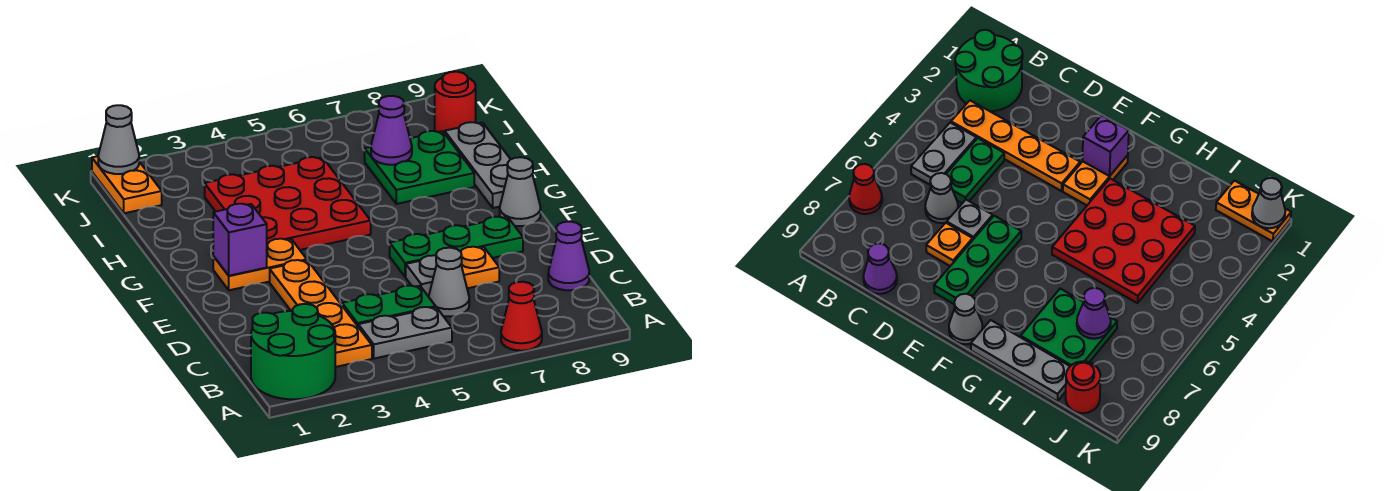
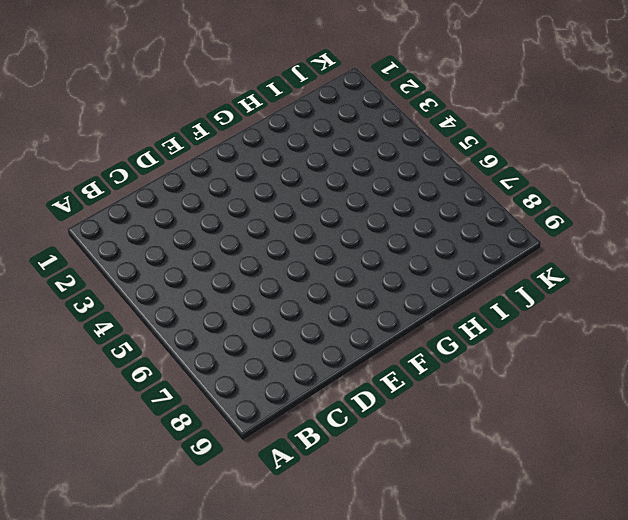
none -> green round brick A1:B2 level 1
none -> red cone A7 level 1
none -> orange plate B3:E3 level 1

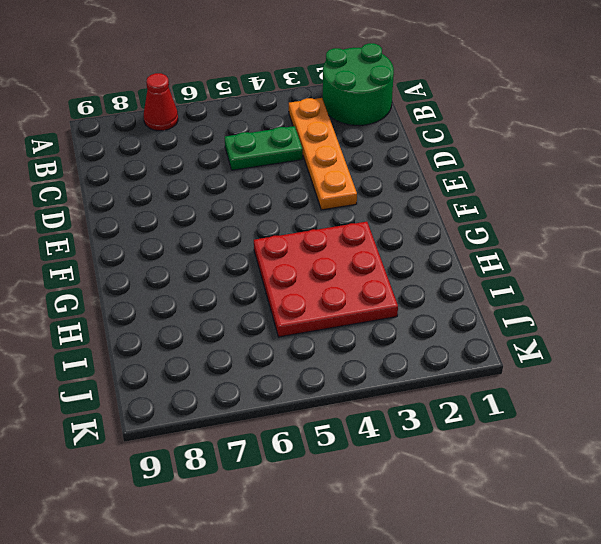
none -> grey plate B4:B5 level 1
none -> grey cone C6 level 1
none -> purple cone C9 level 1

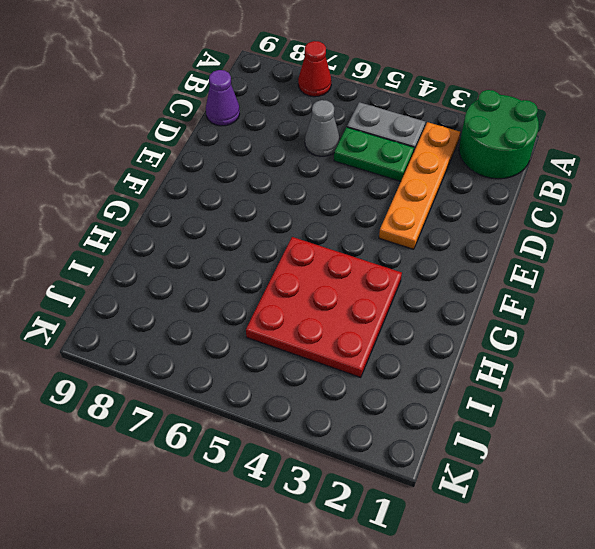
none -> grey plate D6 level 1
none -> orange plate D7 level 1
none -> green plate E6:E8 level 1

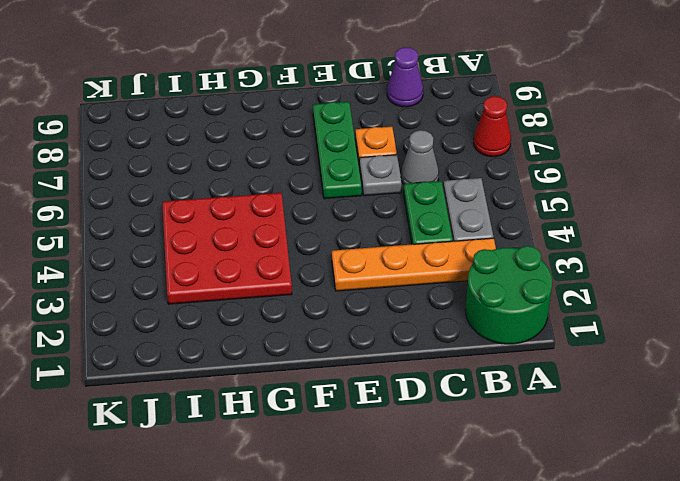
none -> orange plate F2:F3 level 1
none -> grey cone F9 level 1
none -> grey plate G9:I9 level 1

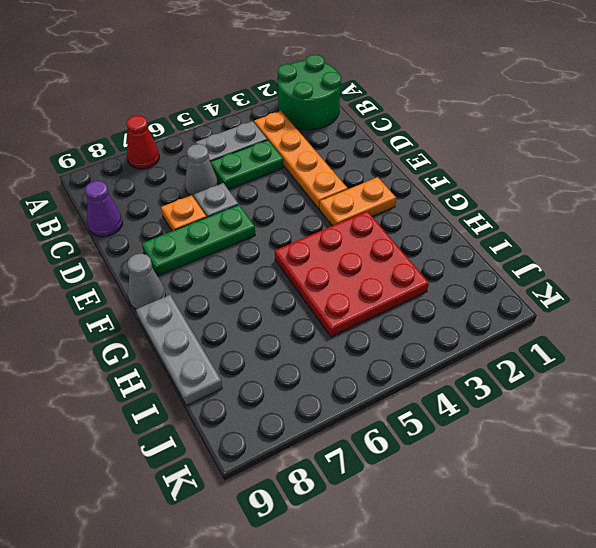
none -> green plate H7:I8 level 1
none -> orange plate J1:K1 level 1
none -> red round brick J9 level 1

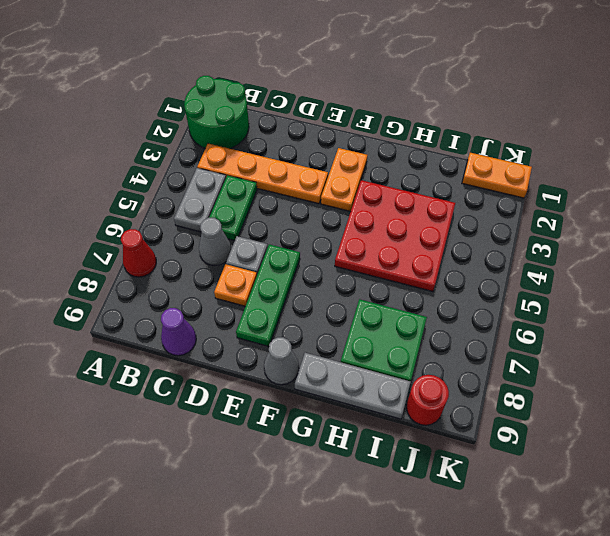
none -> purple brick F2 level 2
none -> purple cone I7 level 2
none -> grey cone K1 level 2

